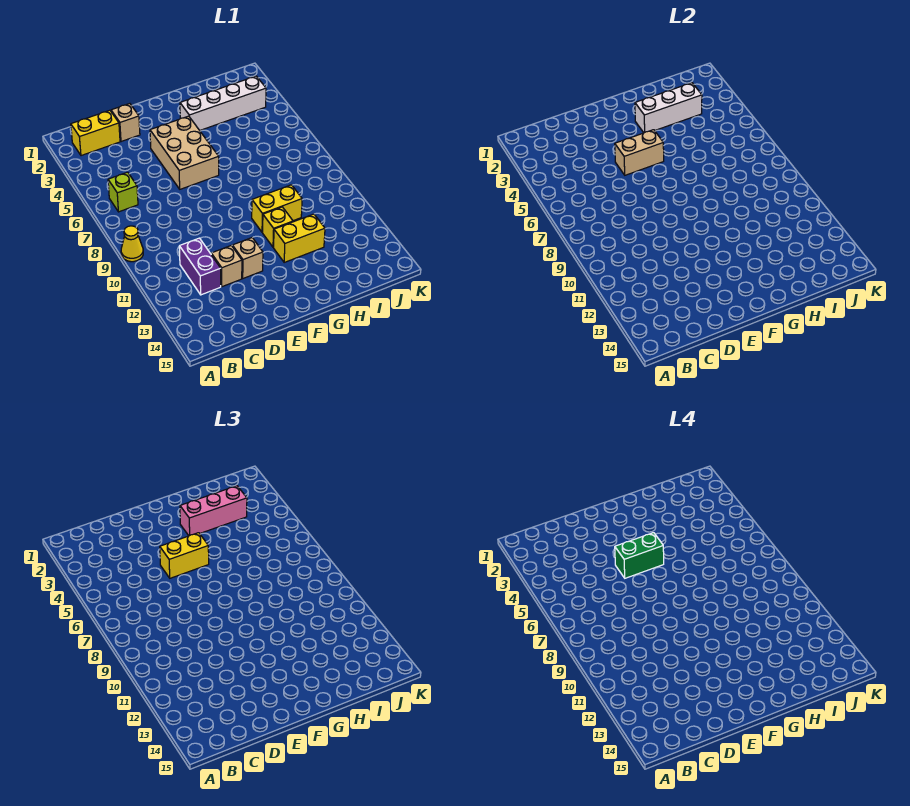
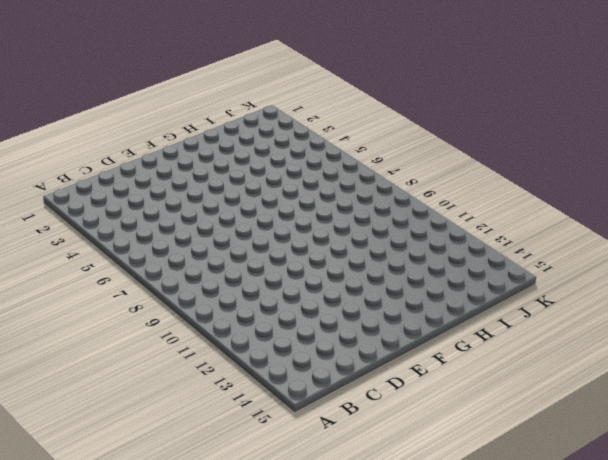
none -> yellow cone A9 level 1
none -> yellow brick B2:C2 level 1
none -> lime brick B6 level 1

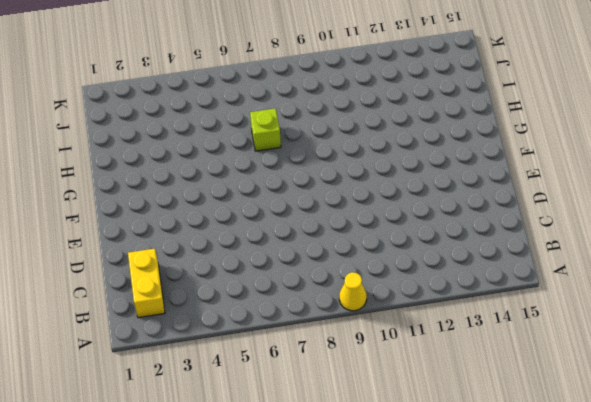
lime brick H7 level 1 -> lime brick B6 level 1
none -> purple brick C11:C12 level 1
none -> tan brick D2 level 1
none -> tan brick D12 level 1

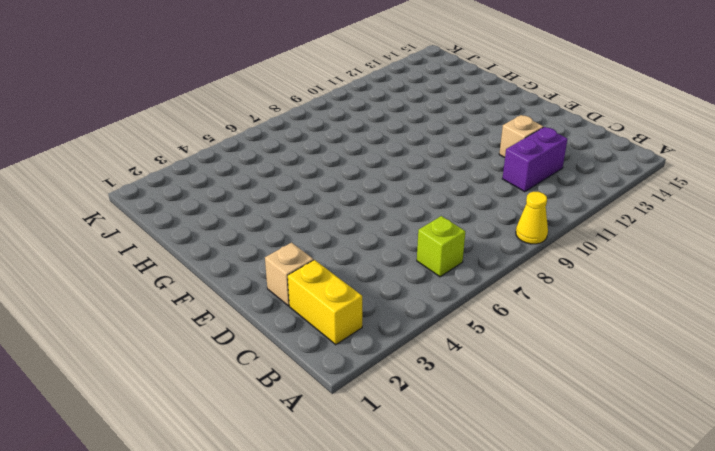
none -> tan brick E4:F6 level 1
none -> tan brick E12 level 1
none -> white brick G3:J3 level 1

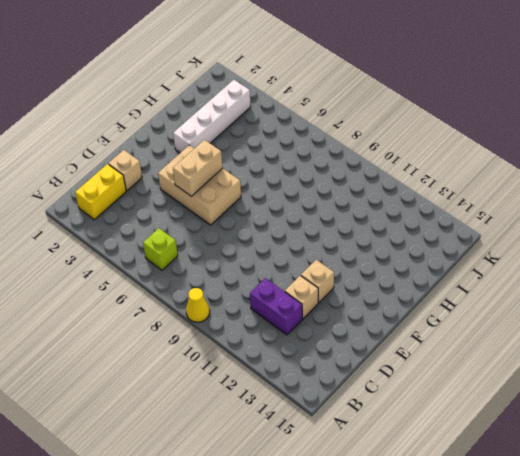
none -> yellow brick G10:H10 level 1
none -> yellow brick G11 level 1
none -> yellow brick G12:H12 level 1

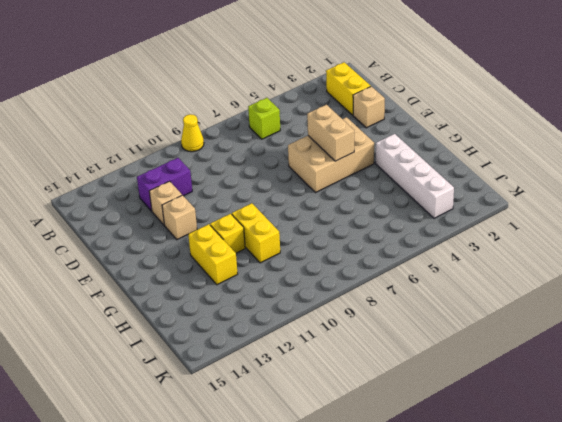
none -> white brick G3:I3 level 2
none -> yellow brick E5:F5 level 3
none -> pink brick G3:I3 level 3

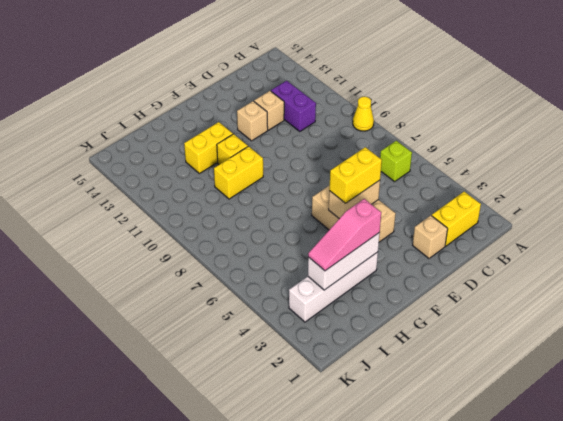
pink slope G3:I3 level 3 top G -> pink brick G3:I3 level 3
none -> green brick E5:F5 level 4

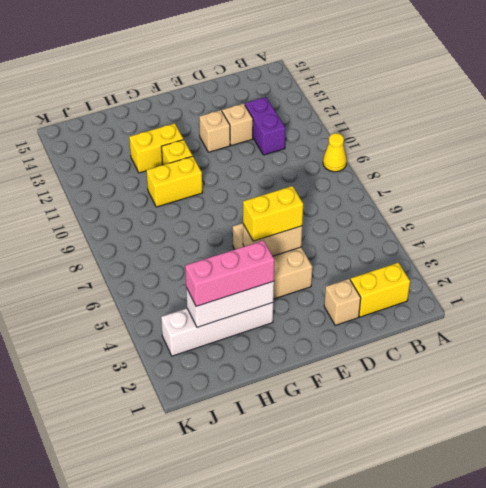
none -> lime brick B6 level 1
none -> green brick E5:F5 level 4

